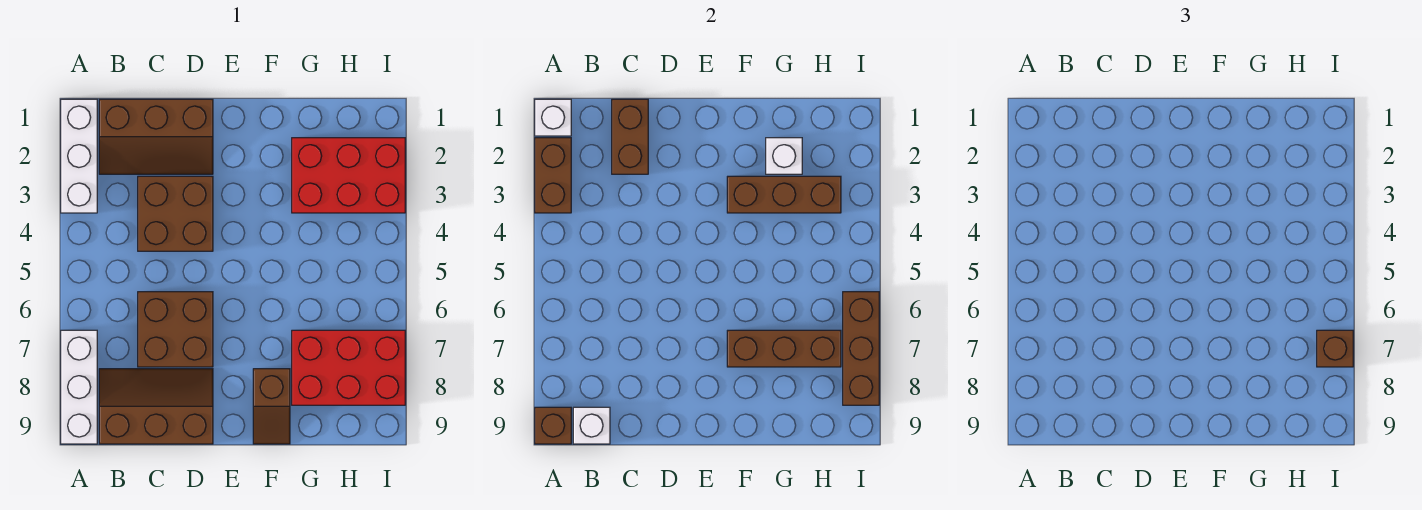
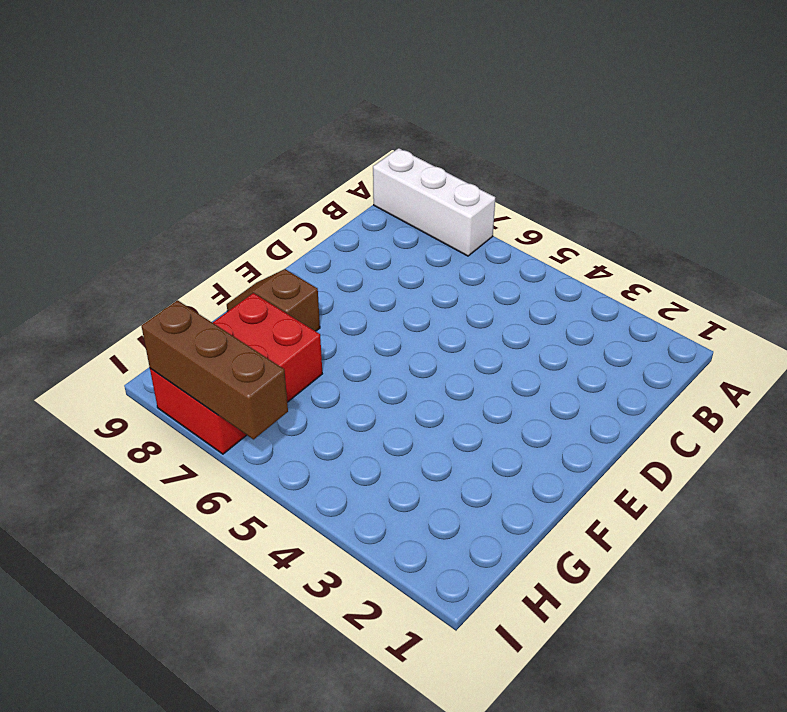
none -> white brick A1:A3 level 1
none -> brown slope B1:D2 level 1 top 1
none -> brown slope B8:D9 level 1 top 9

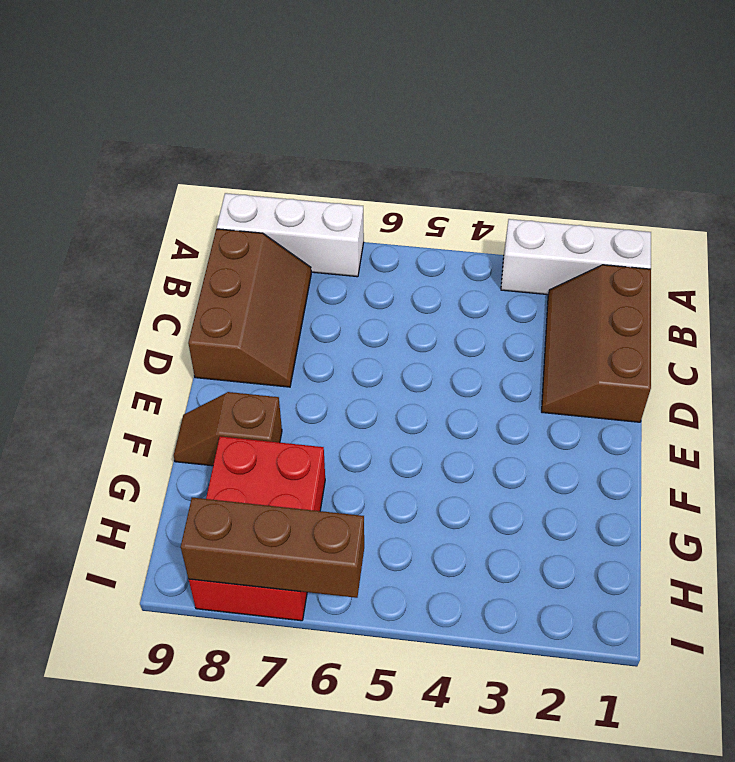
none -> brown brick C3:D4 level 1
none -> brown brick C6:D7 level 1
none -> red brick G2:I3 level 1

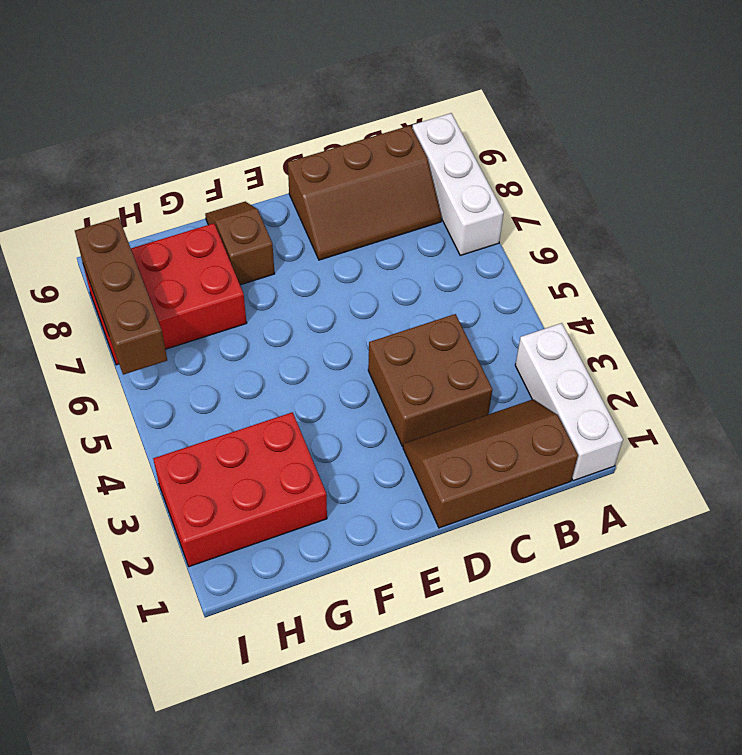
none -> brown brick C6:D7 level 1
none -> white brick A1 level 2
none -> brown brick A2:A3 level 2

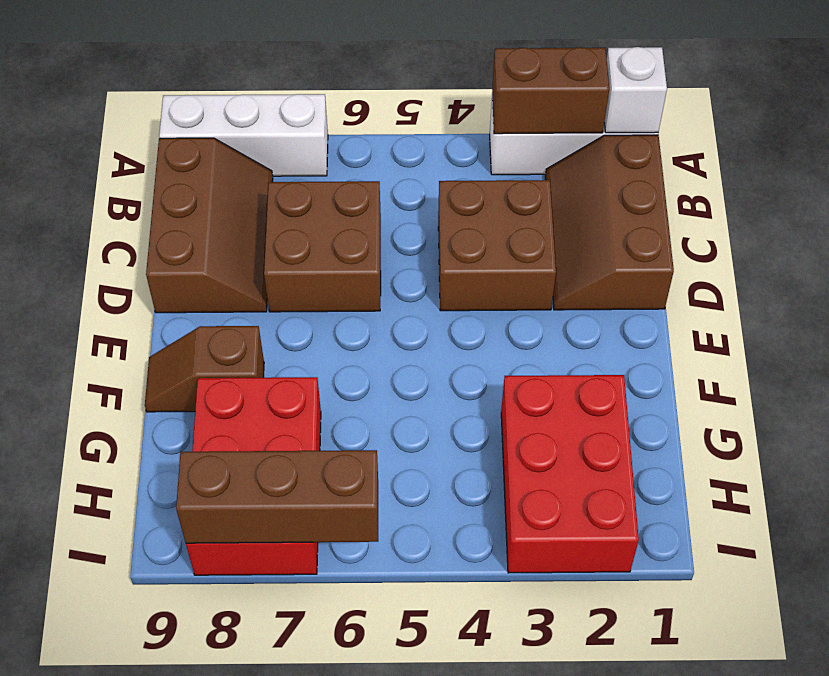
none -> brown brick A9 level 2
none -> white brick B9 level 2
none -> brown brick C1:C2 level 2

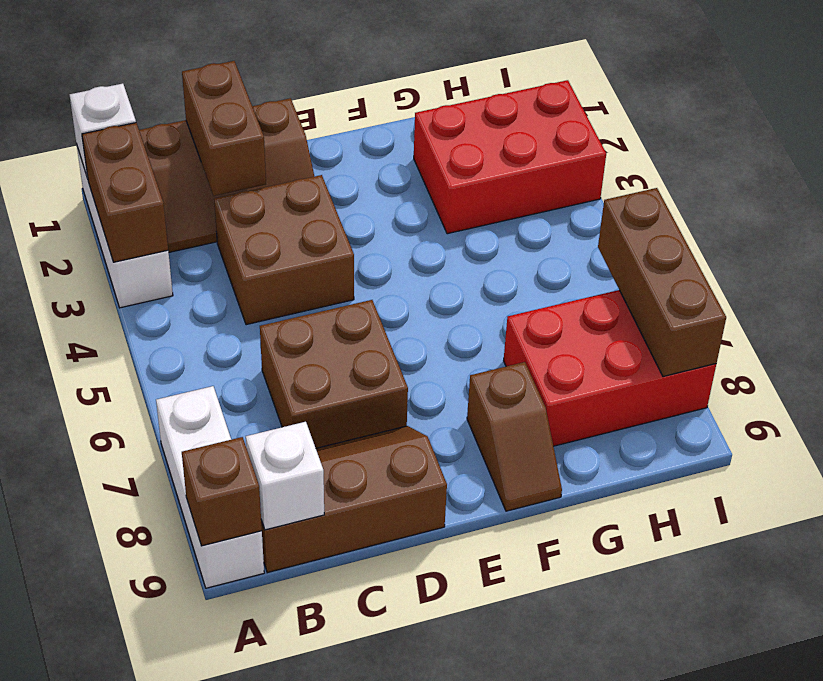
none -> brown brick F3:H3 level 2
none -> brown brick F7:H7 level 2
none -> white brick G2 level 2

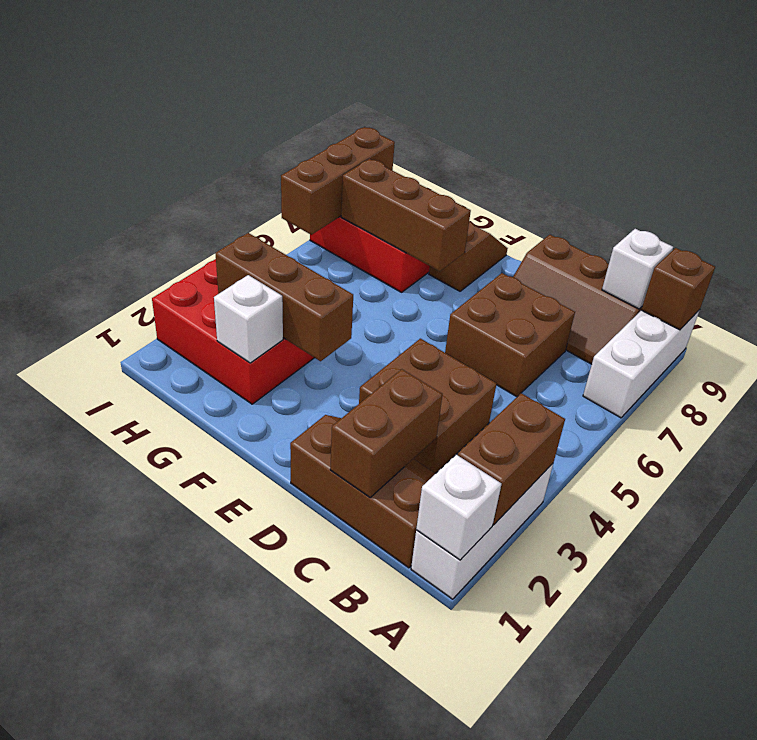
none -> brown brick I7 level 3

